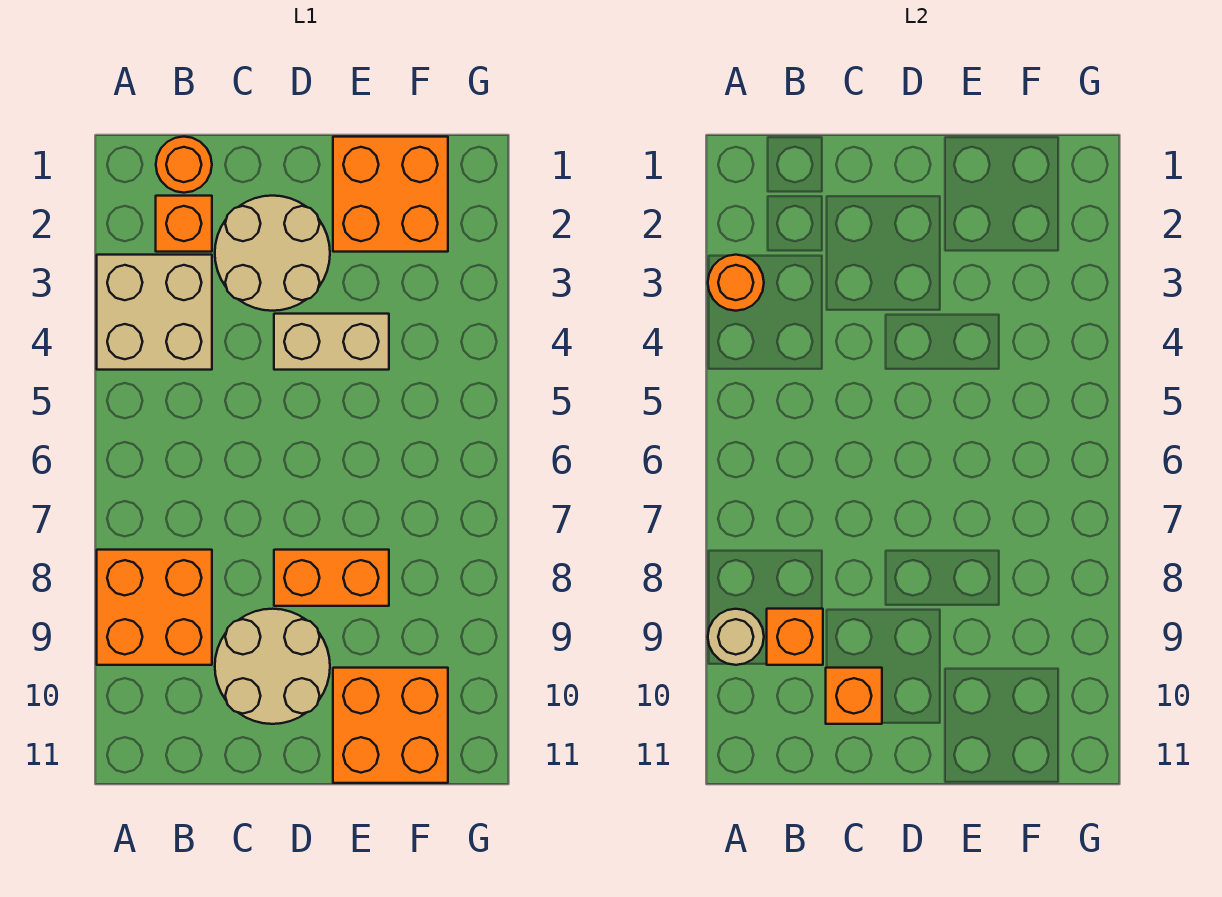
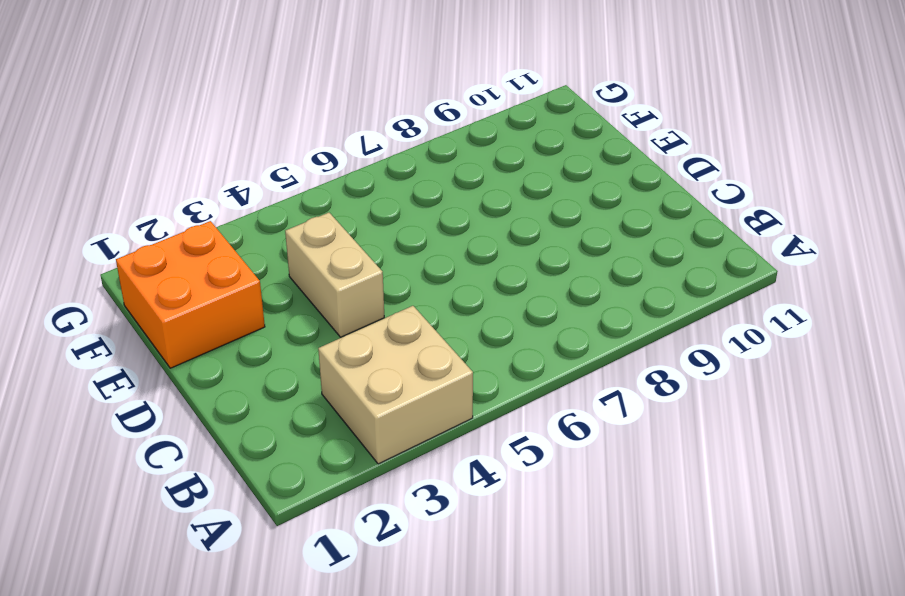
none -> orange brick A8:B9 level 1
none -> orange round brick B1 level 1
none -> orange brick B2 level 1

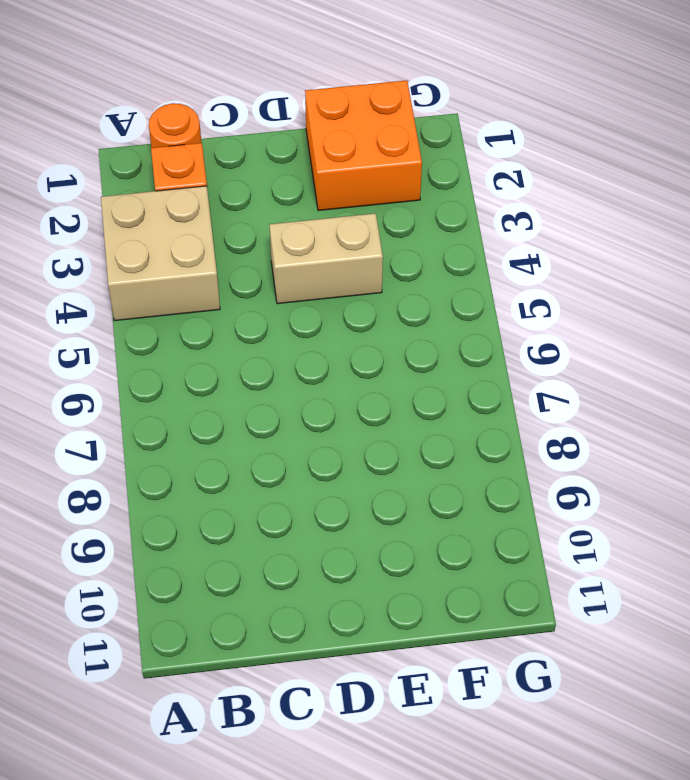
none -> orange brick A8:B9 level 1
none -> tan round brick C2:D3 level 1
none -> tan round brick C9:D10 level 1

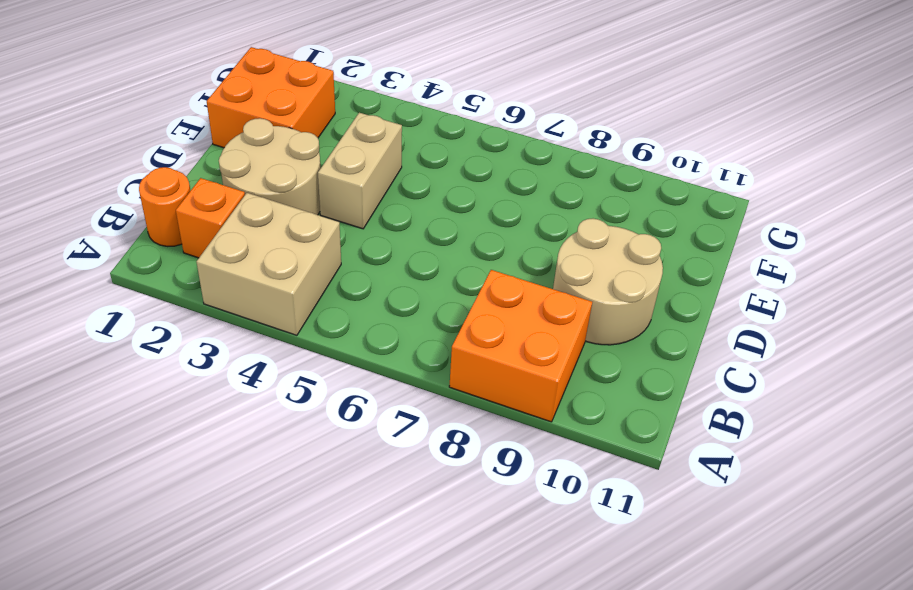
none -> orange brick D8:E8 level 1
none -> orange brick E10:F11 level 1
none -> orange round brick A3 level 2

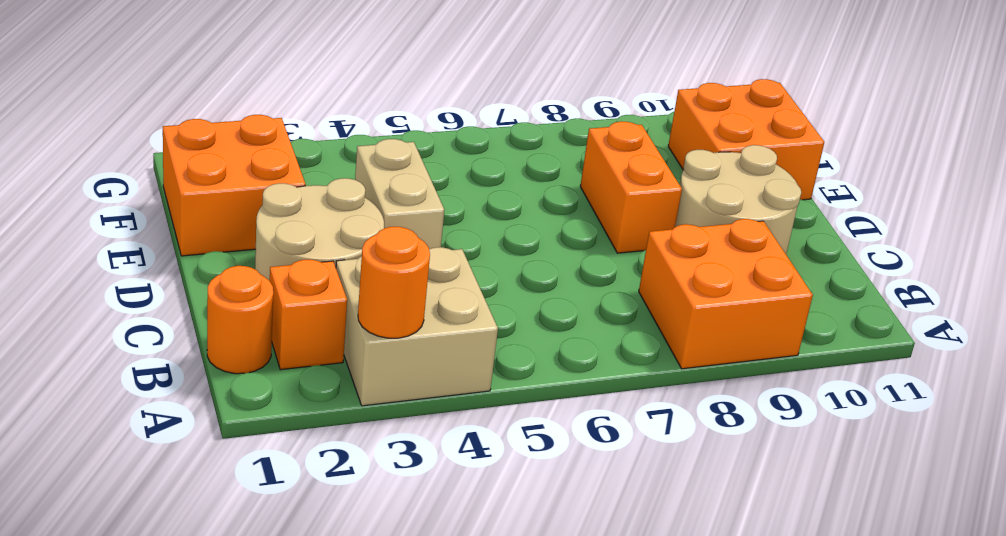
none -> tan round brick A9 level 2
none -> orange brick B9 level 2
none -> orange brick C10 level 2

